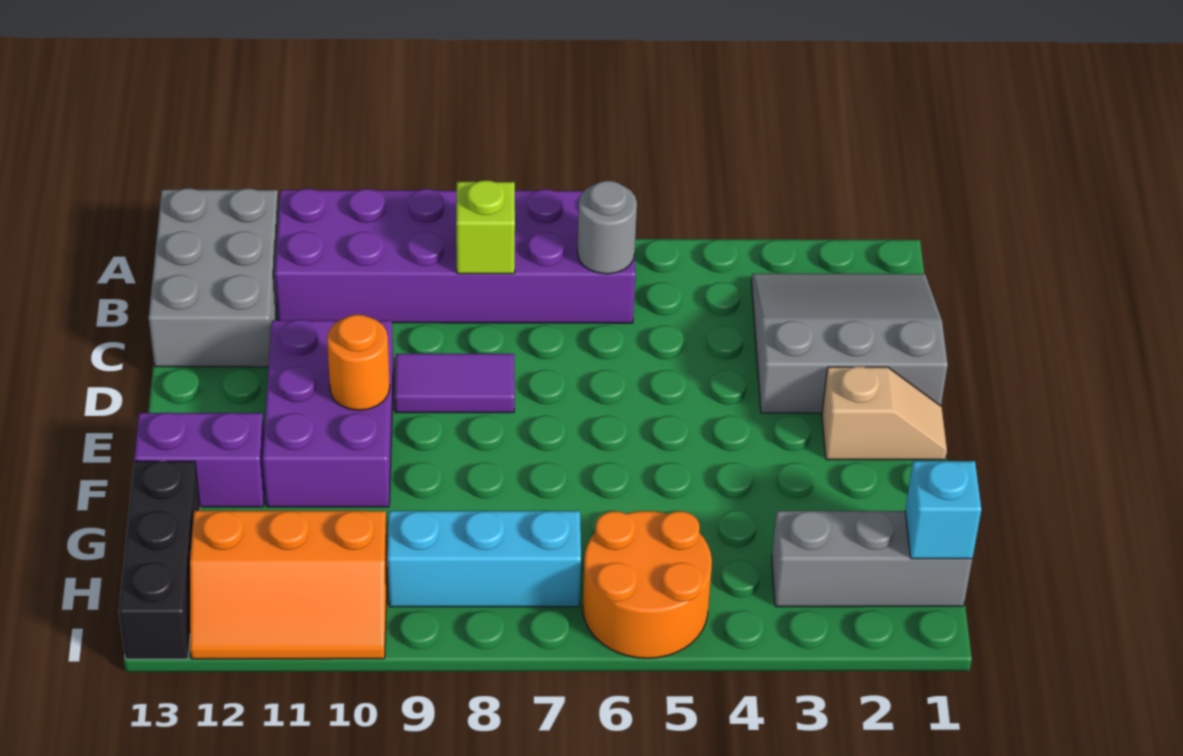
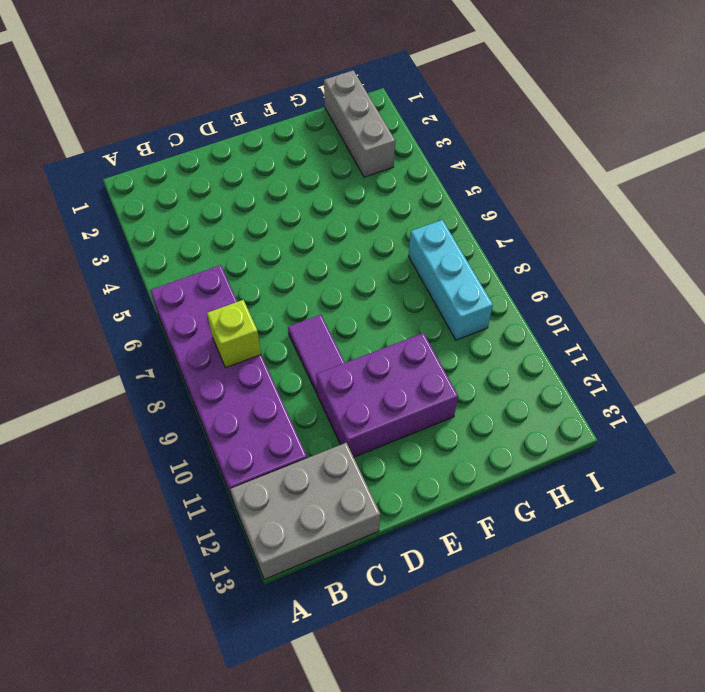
none -> grey slope B1:D3 level 1 top D
none -> tan slope E1:E2 level 1 top 2
none -> purple brick F12:F13 level 1

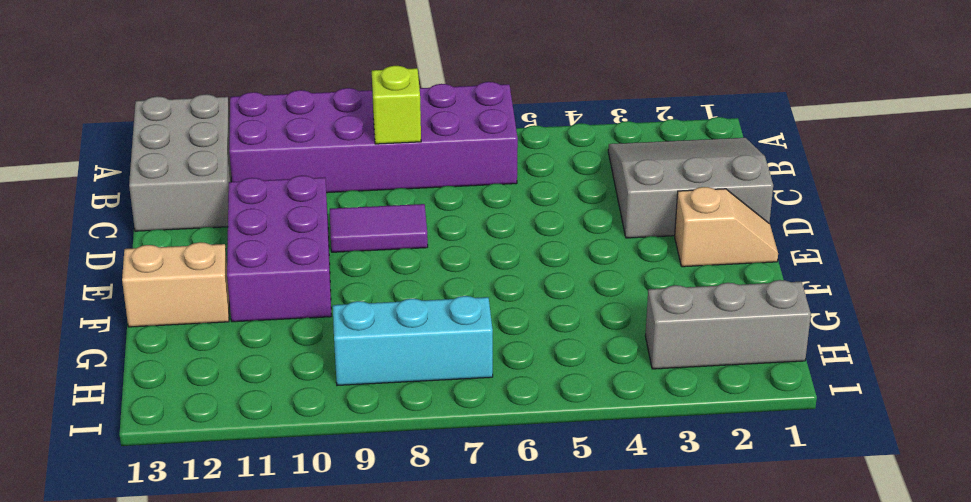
tan brick F12:F13 level 1 -> purple brick F12:F13 level 1
none -> black brick G13:I13 level 1
none -> orange round brick H5:I6 level 1
none -> orange slope H10:I12 level 1 top H

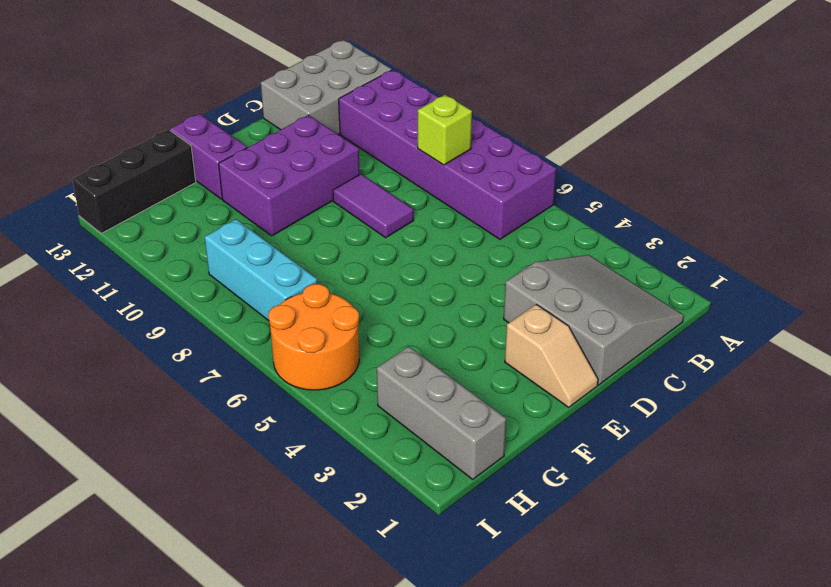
none -> orange slope H10:I12 level 1 top H
none -> grey round brick B6 level 2
none -> orange round brick E10 level 2

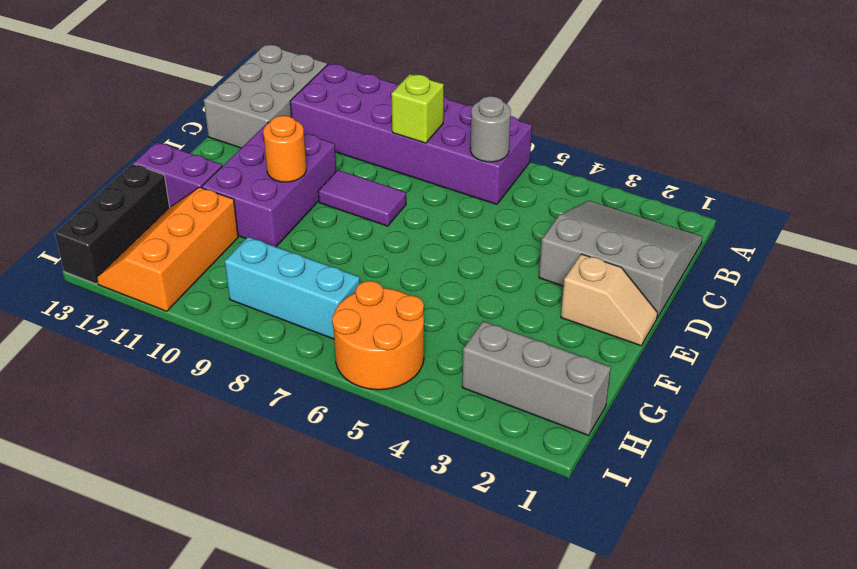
orange slope G11:I12 level 1 top 11 -> orange slope H10:I12 level 1 top H
none -> cyan brick H1 level 2

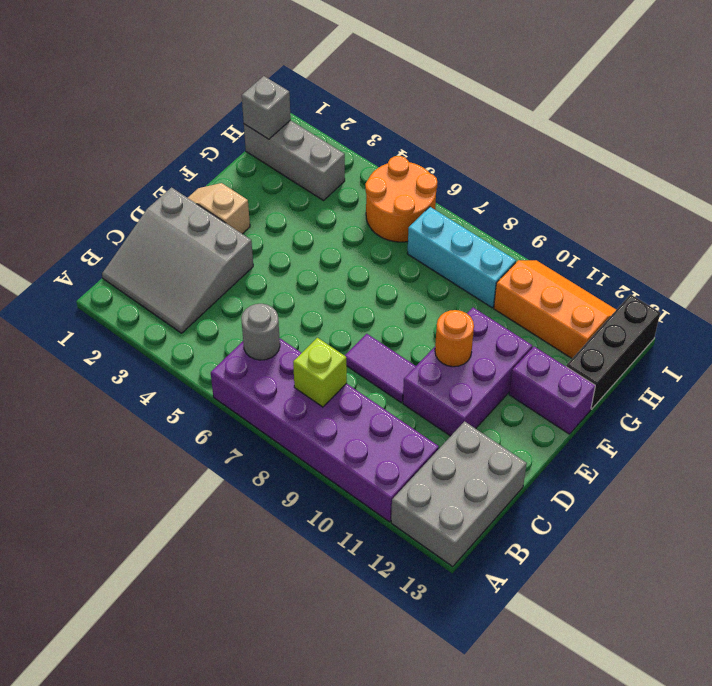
grey brick H1 level 2 -> cyan brick H1 level 2

